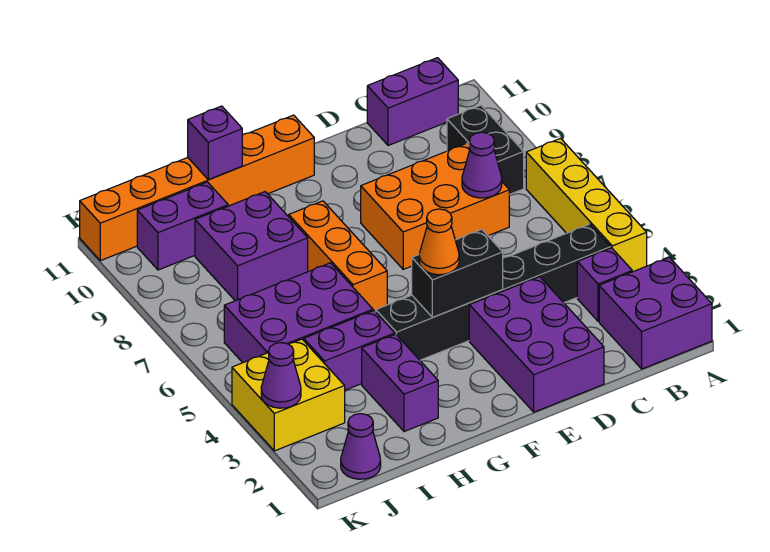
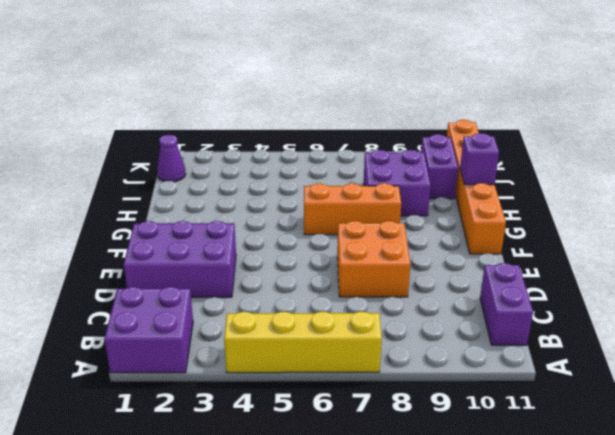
orange brick D7:E8 level 1 -> orange brick C7:E8 level 1
none -> purple brick B3 level 1
none -> black brick B4:G4 level 1
none -> black brick B8:B9 level 1

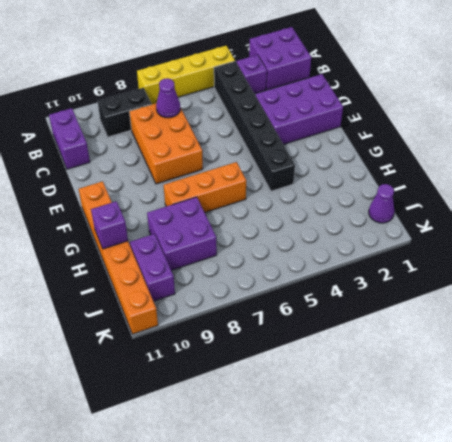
none -> purple brick H2:H3 level 1
none -> purple brick H4:I4 level 1
none -> purple brick H5:J6 level 1

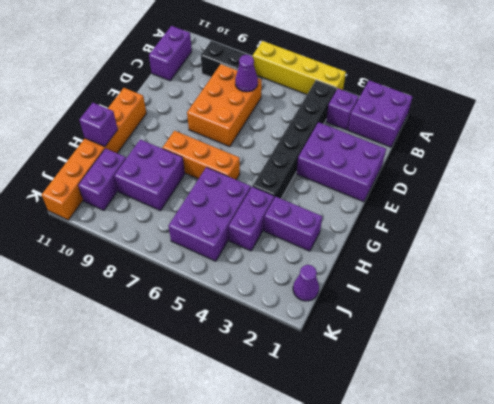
none -> yellow brick J3:K4 level 1
none -> black brick E4:F4 level 2
none -> purple cone K3 level 2

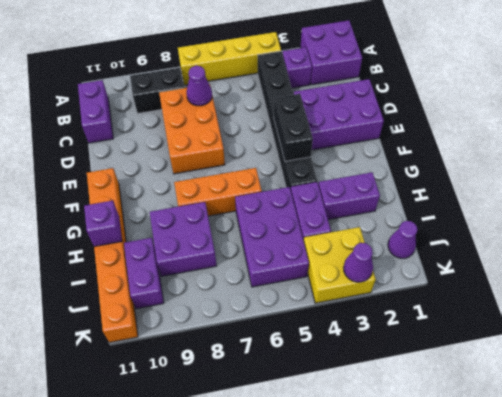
none -> orange cone F4 level 3

